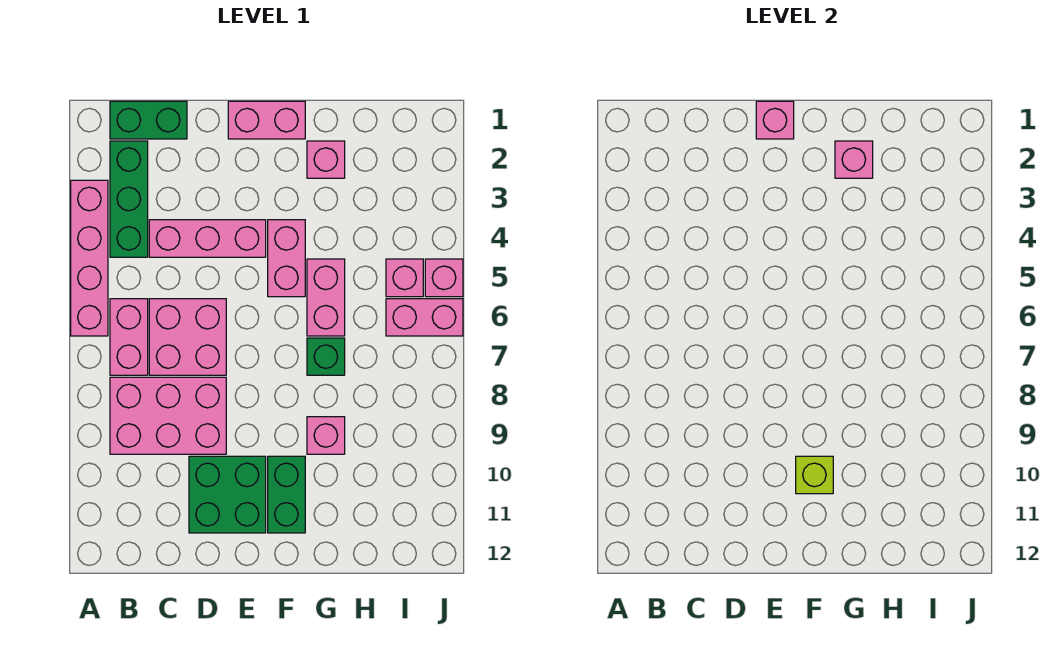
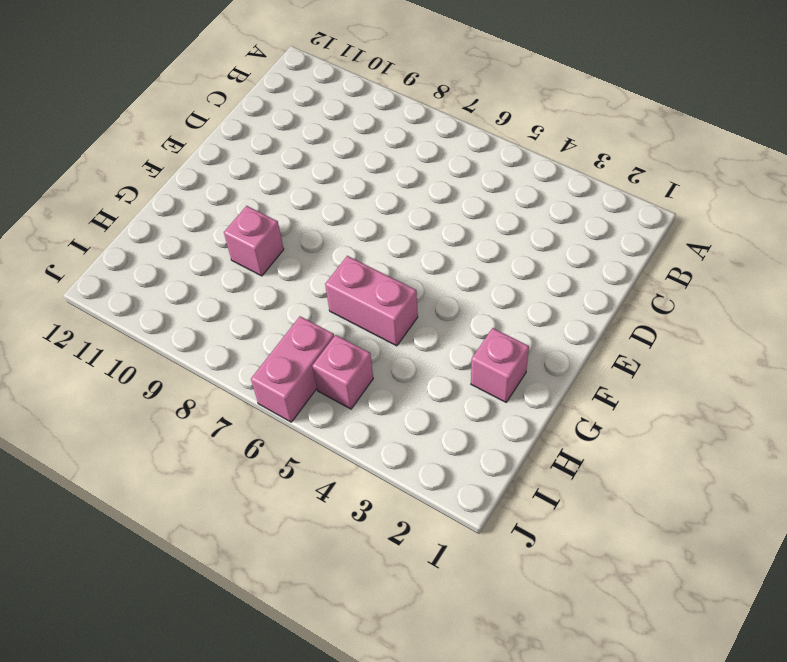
none -> pink brick A3:A6 level 1
none -> green brick B1:C1 level 1
none -> green brick B2:B4 level 1

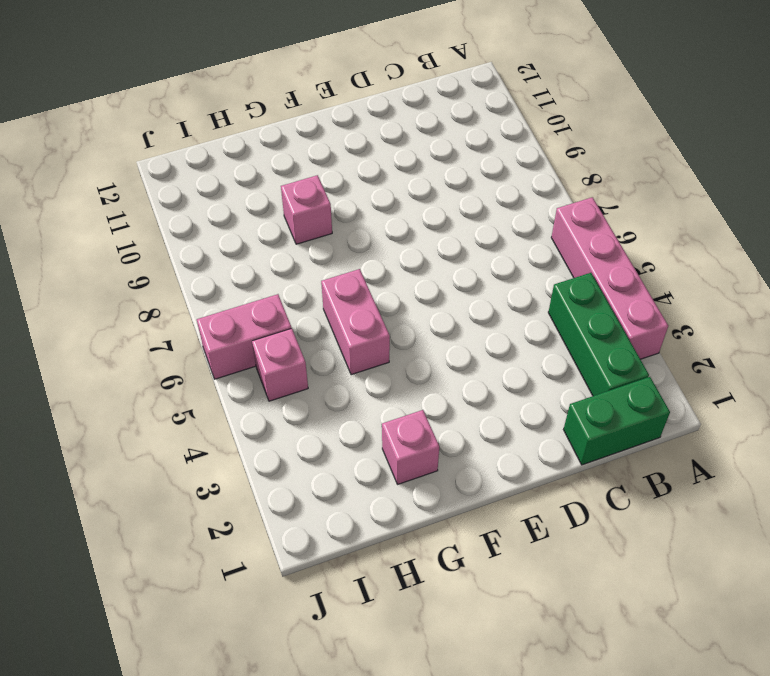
none -> pink brick B6:B7 level 1
none -> pink brick B8:D9 level 1
none -> pink brick C4:E4 level 1

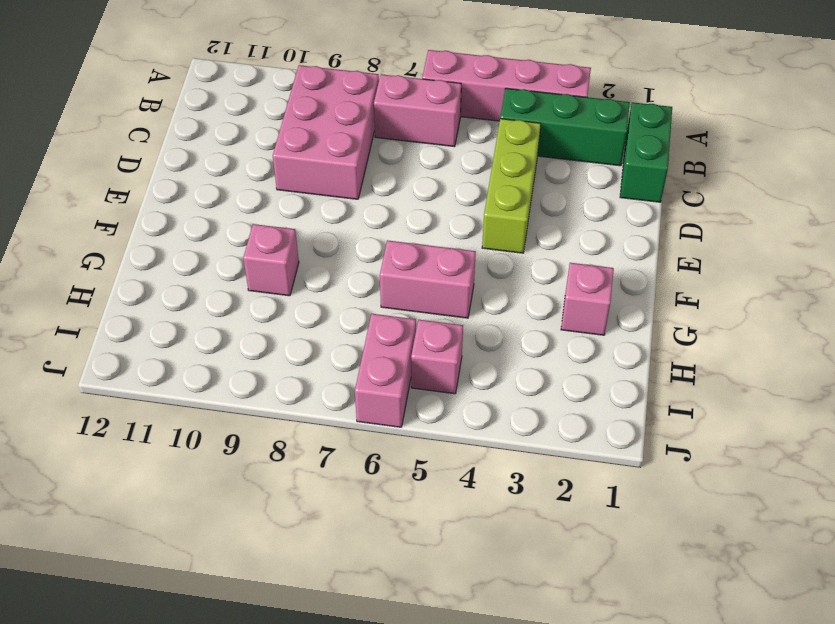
lime brick C4:E4 level 1 -> pink brick C4:E4 level 1
none -> pink brick C6:D7 level 1
none -> green brick D10:E11 level 1
none -> pink brick E1:F1 level 1

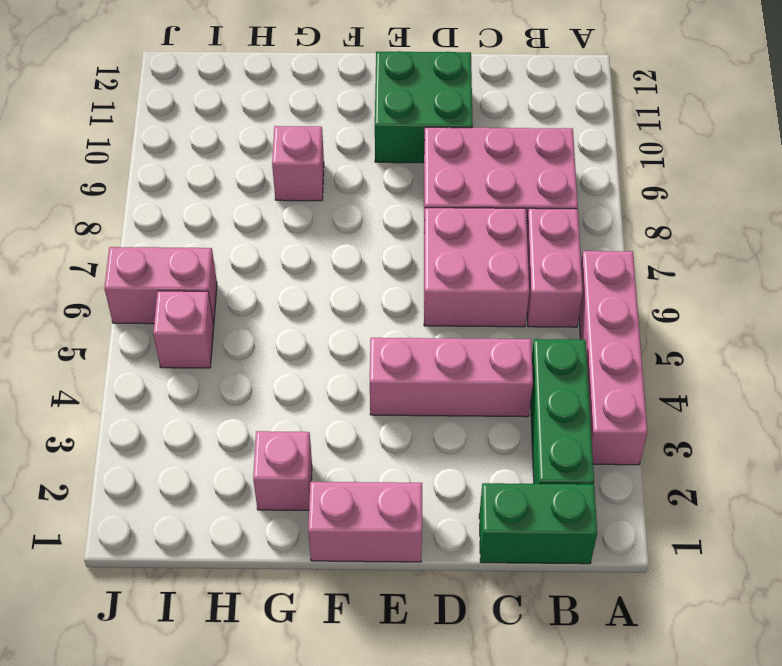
none -> pink brick F4:F5 level 1
none -> green brick F10:F11 level 1
none -> pink brick G5:G6 level 1

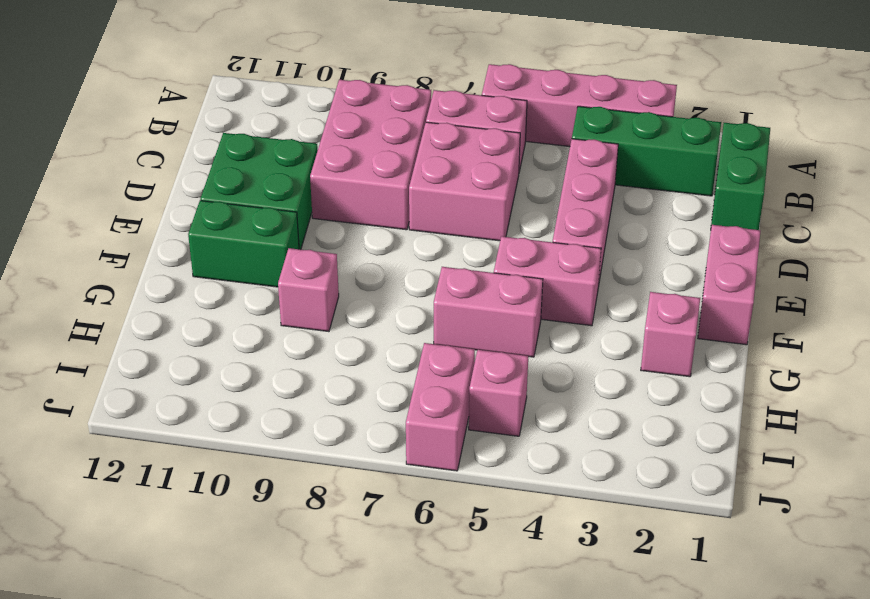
none -> green brick G7 level 1
none -> pink brick J5 level 1
none -> pink brick E1 level 2

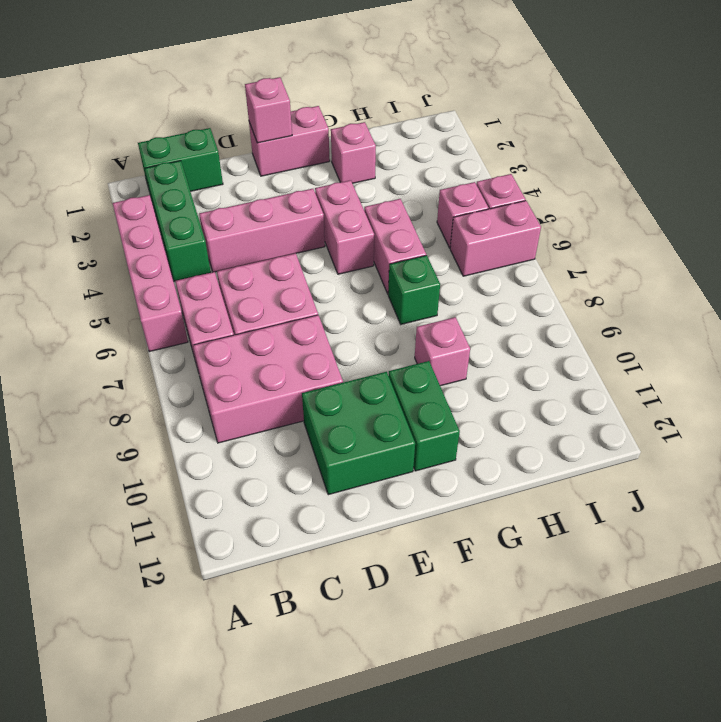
none -> lime brick F10 level 2
none -> pink brick G2 level 2

